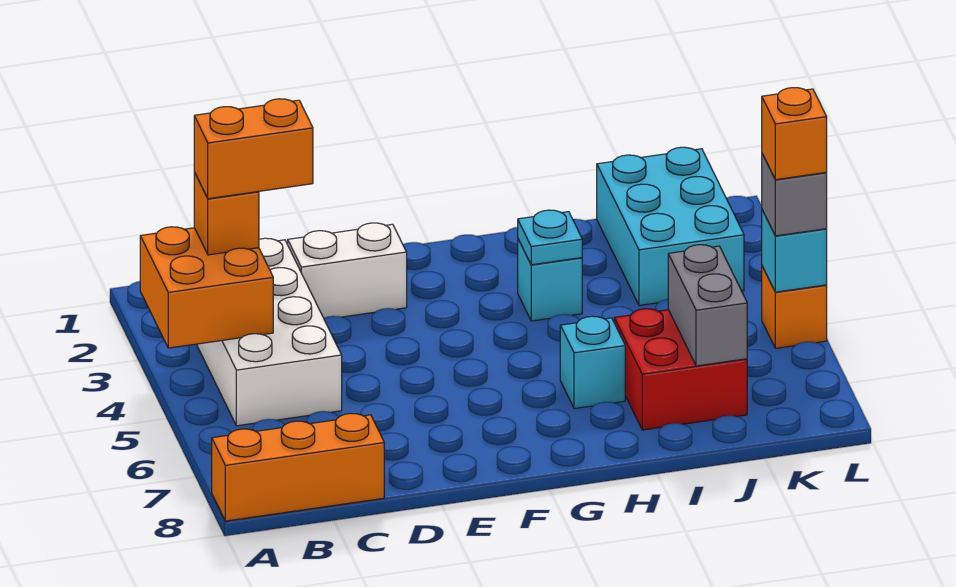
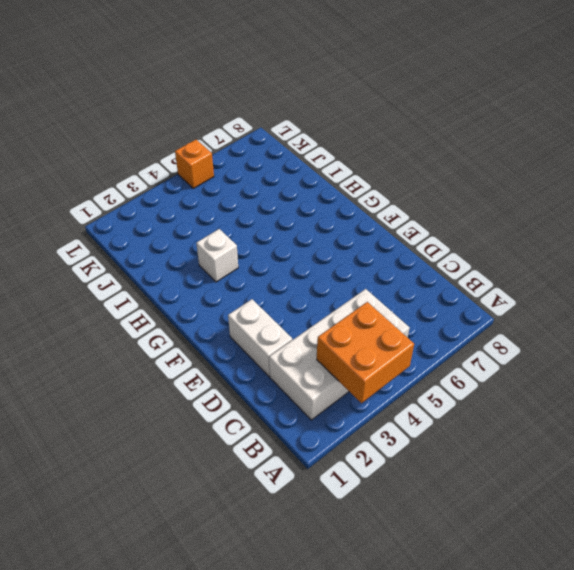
white brick H3 level 1 -> cyan brick H3 level 1
none -> orange brick A8:C8 level 1
none -> cyan brick H6 level 1
none -> red brick I6:J7 level 1

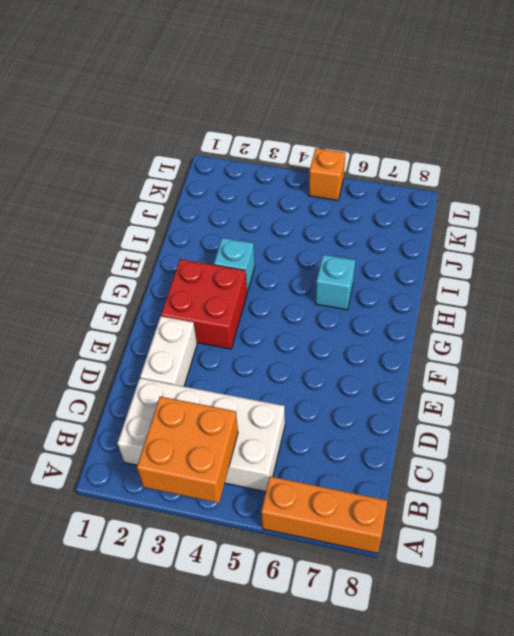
orange brick A6:A8 level 1 -> orange brick A8:C8 level 1
red brick F2:G3 level 1 -> red brick I6:J7 level 1
none -> cyan brick J1:K3 level 1
none -> cyan plate H3 level 2
none -> grey brick J6:J7 level 2

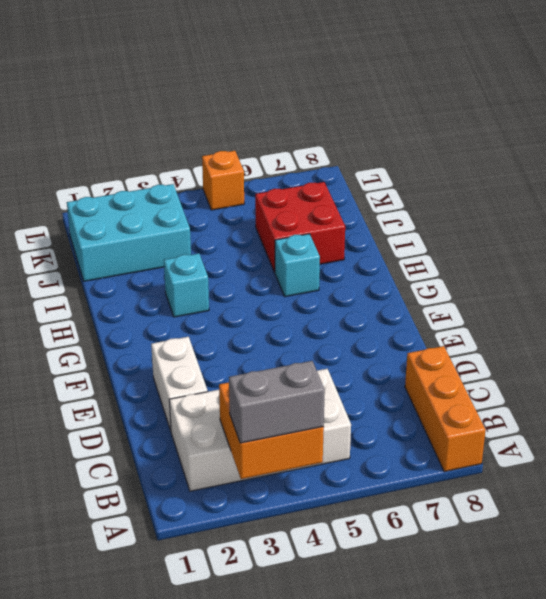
grey brick A3:A4 level 3 -> grey brick J6:J7 level 2
none -> cyan plate H3 level 2
none -> cyan brick L5 level 2
none -> orange brick B3 level 3

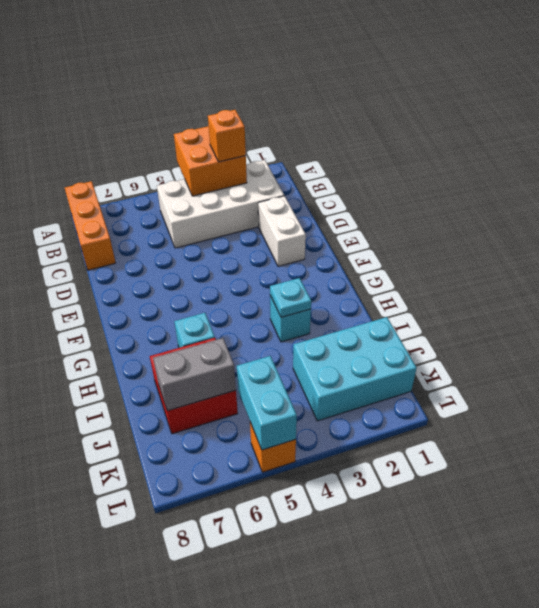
cyan brick K5:L5 level 2 -> cyan brick L5 level 2
none -> grey brick L5 level 3
none -> orange brick B3:C3 level 4
none -> orange brick L5 level 4

